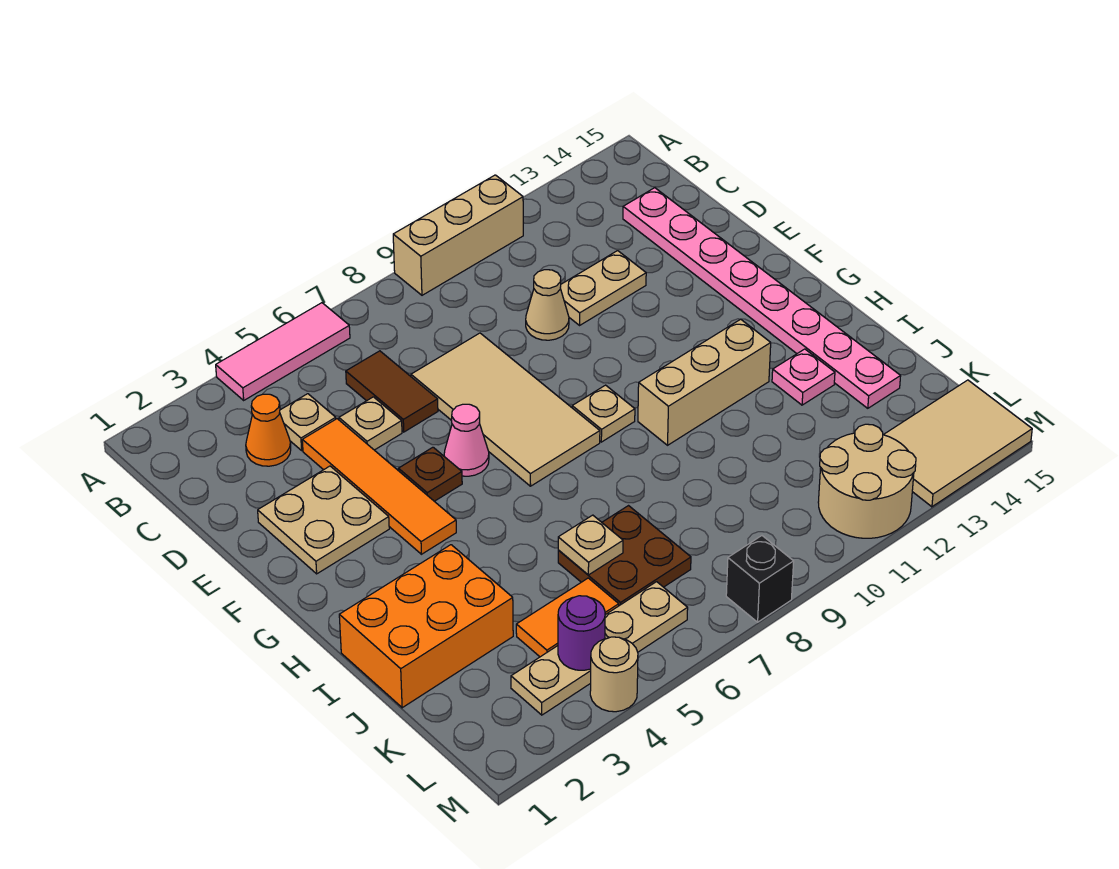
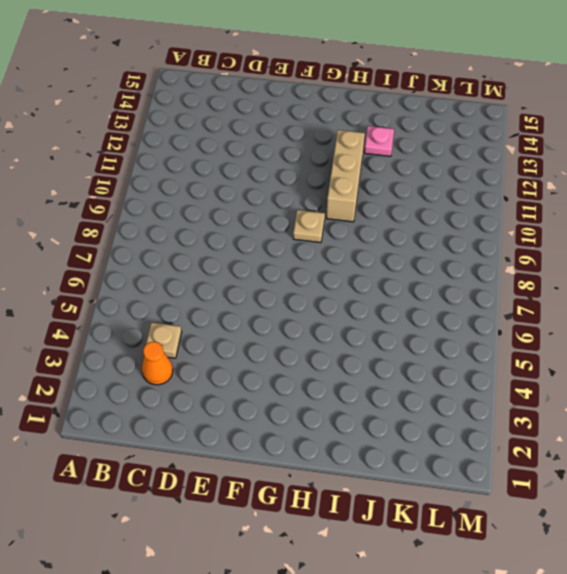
none -> pink tile A4:A6 level 1
none -> tan brick A9:A11 level 1
none -> brown tile C6:D6 level 1

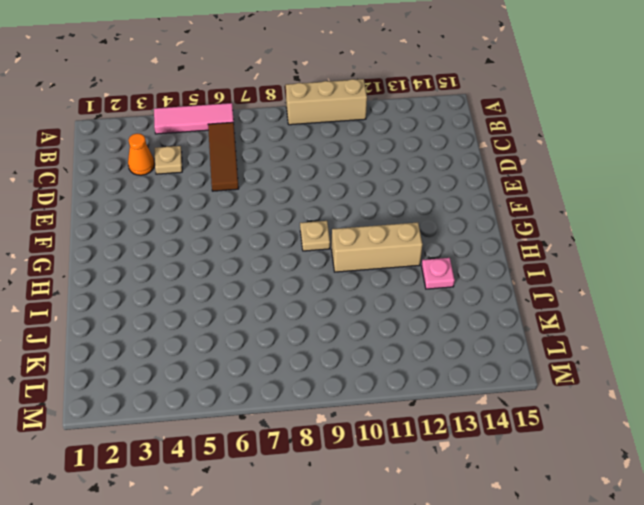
brown tile B6:D6 level 1 -> brown tile C6:D6 level 1
none -> pink plate C14:J14 level 1
none -> orange tile D4:G4 level 1
none -> tan plate D5 level 1

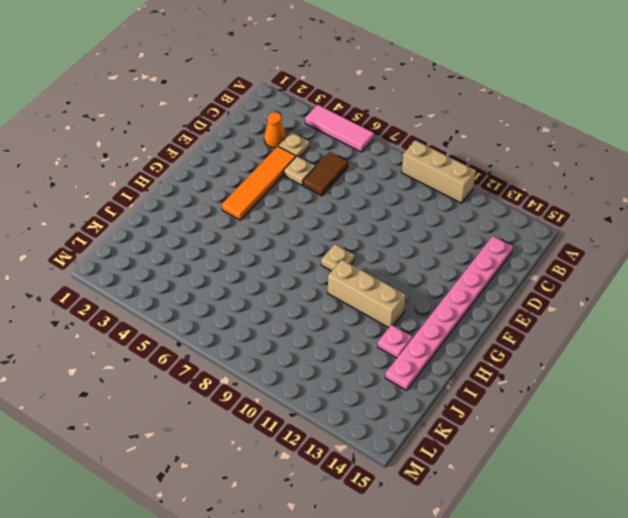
none -> tan tile D7:G8 level 1
none -> tan cone D10 level 1
none -> tan plate D11:D12 level 1

